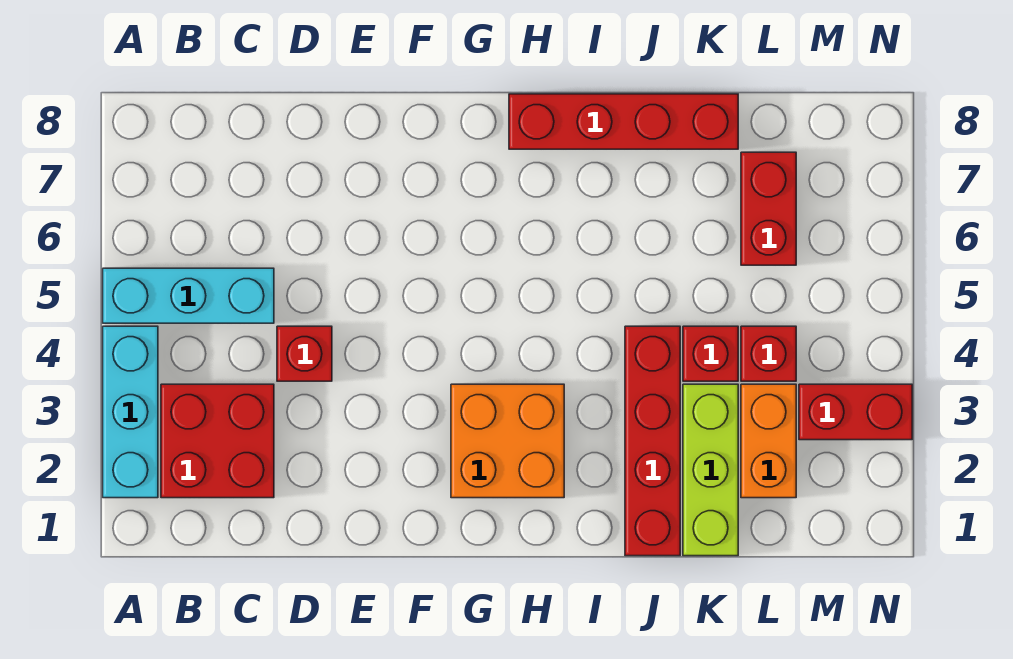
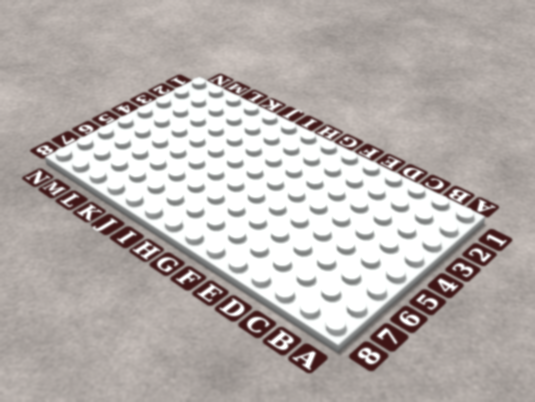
none -> cyan brick A2:A4 level 1
none -> cyan brick A5:C5 level 1
none -> red brick B2:C3 level 1

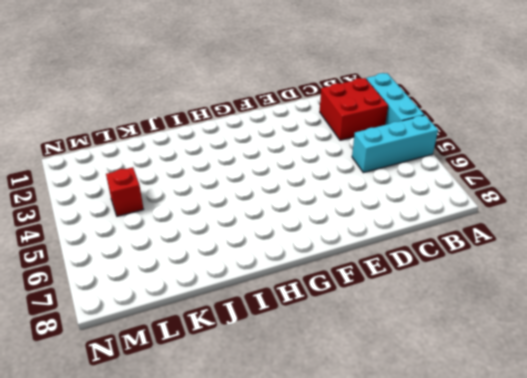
none -> red brick D4 level 1
none -> orange brick G2:H3 level 1
none -> red brick H8:K8 level 1

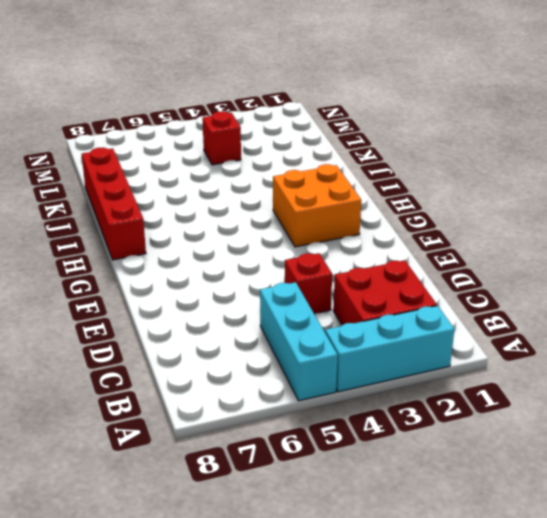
none -> red brick J1:J4 level 1
none -> lime brick K1:K3 level 1
none -> red brick K4 level 1

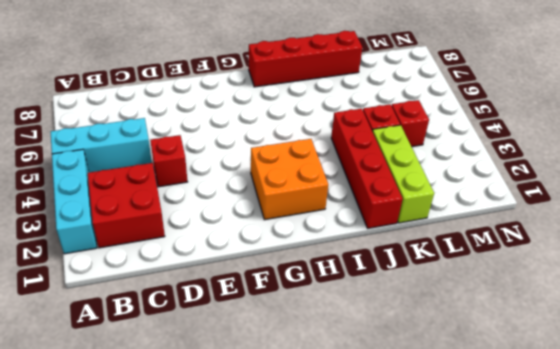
none -> orange brick L2:L3 level 1
none -> red brick L6:L7 level 1
none -> red brick M3:N3 level 1

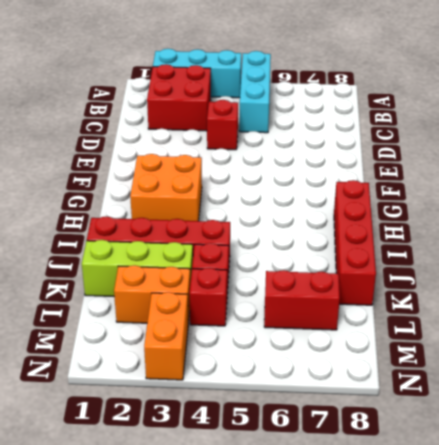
orange brick M3:N3 level 1 -> red brick M3:N3 level 1

